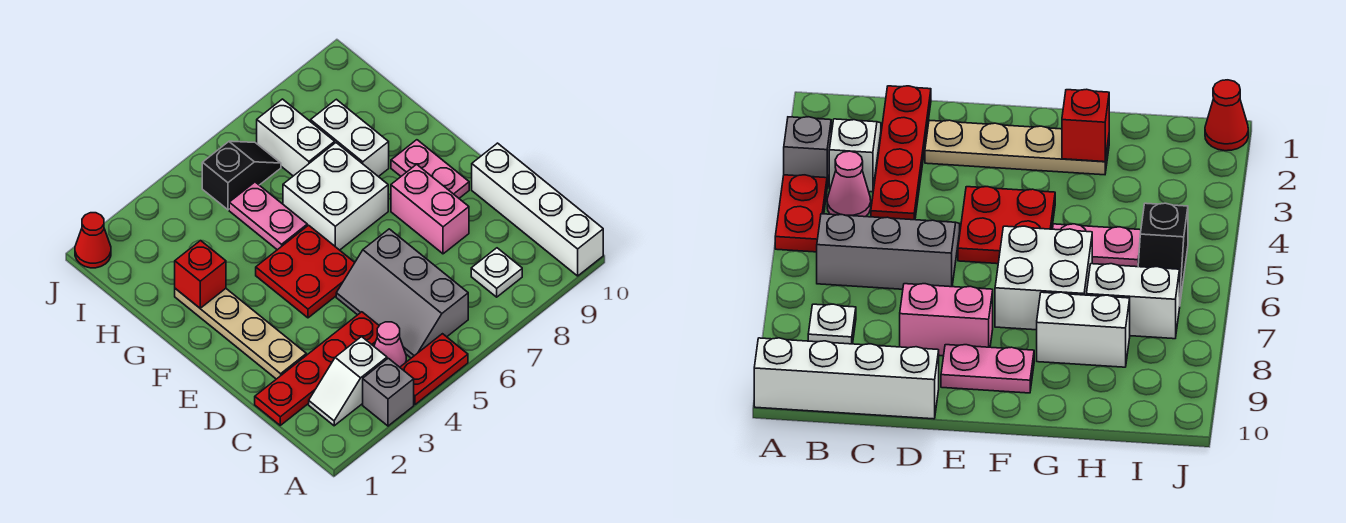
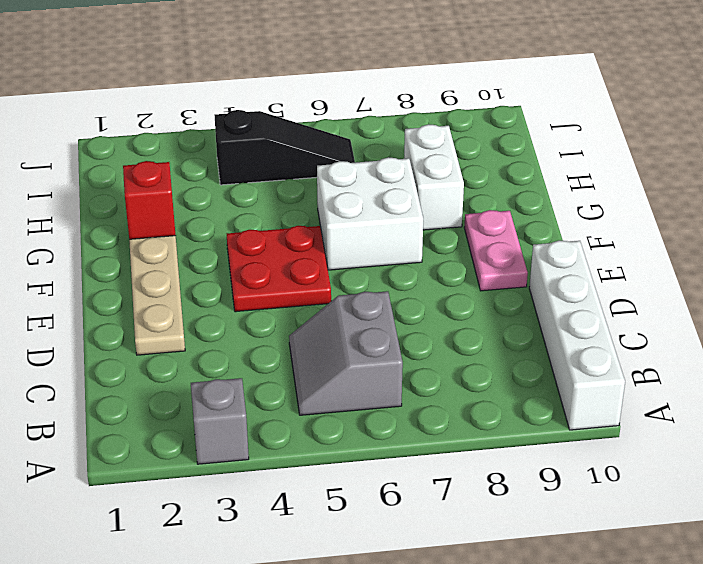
grey slope B5:C6 level 1 top 6 -> grey slope B5:D6 level 1 top 6
black slope I4:I6 level 1 top 4 -> black slope I5:I6 level 1 top 5
none -> red plate A4:A5 level 1
none -> white slope B2:B3 level 1 top 3
none -> pink cone B4 level 1

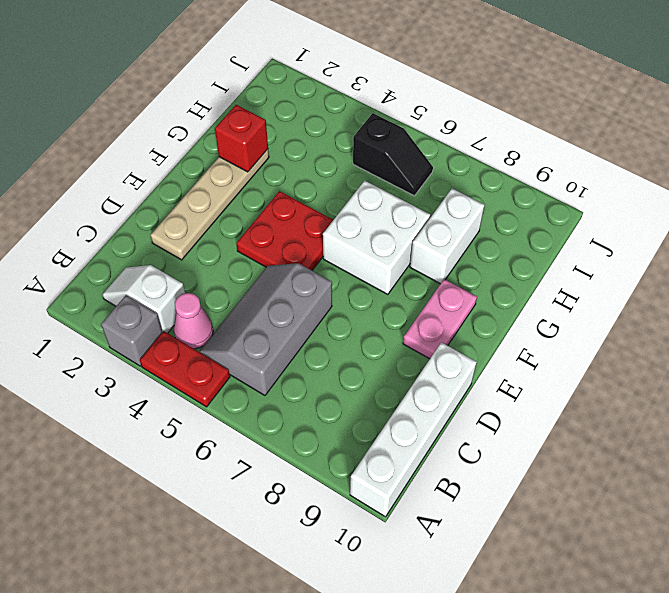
none -> white plate B8 level 1
none -> red plate C1:C4 level 1
none -> pink brick D8:E8 level 1

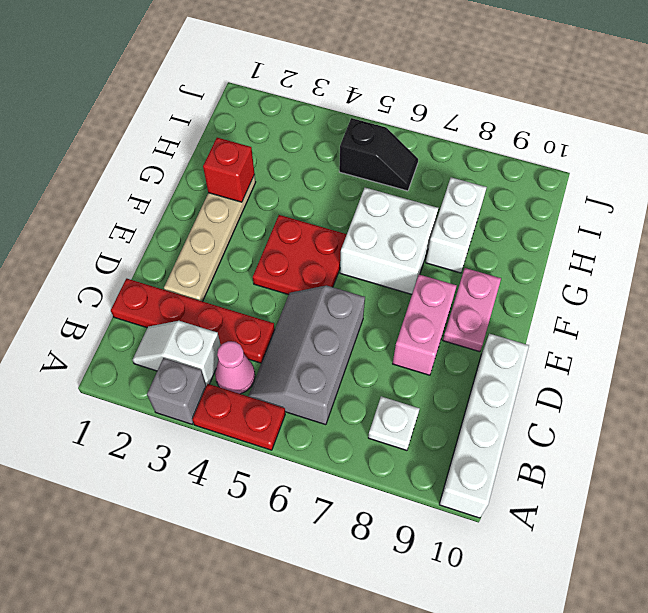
none -> pink plate G5:H5 level 1
none -> white brick H7:I7 level 1
none -> red cone J1 level 1

